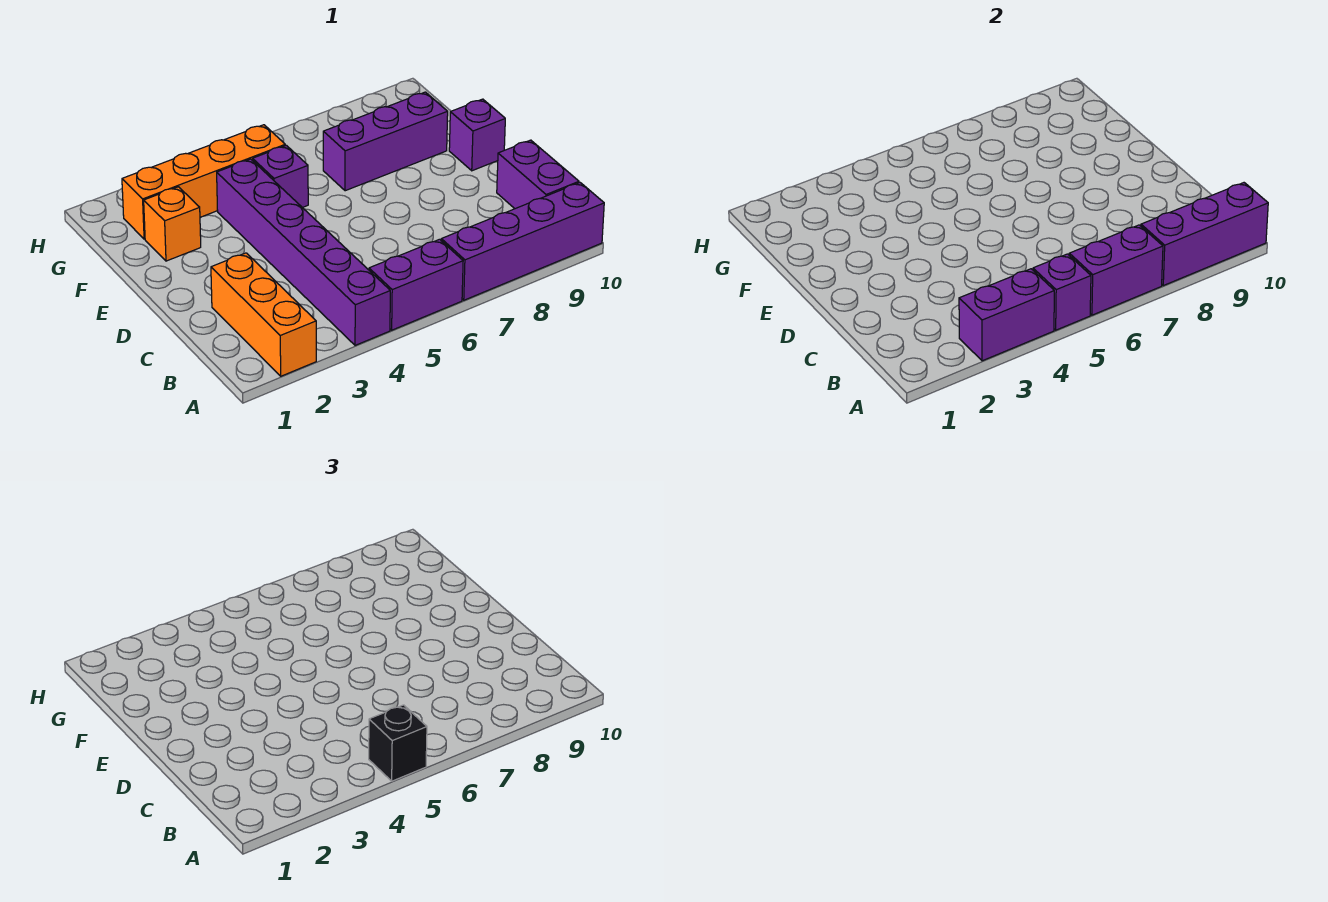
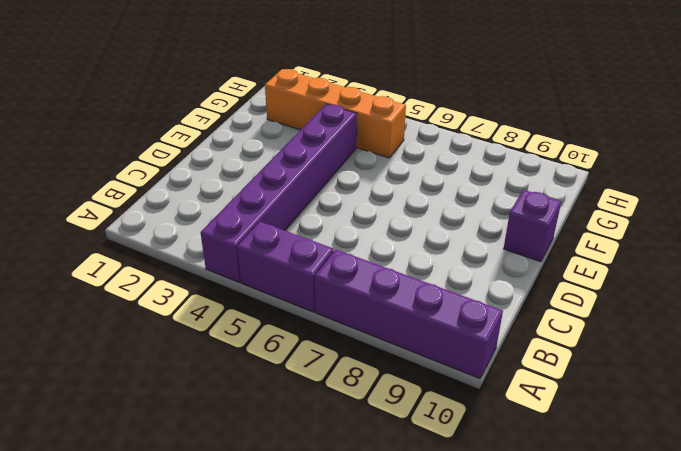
none -> orange brick A2:C2 level 1
none -> purple brick B10:C10 level 1
none -> orange brick F2 level 1

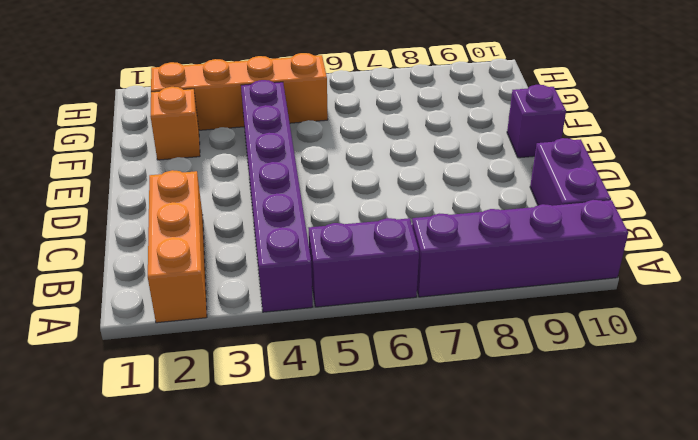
none -> purple brick F5 level 1
none -> purple brick F7:F9 level 1
none -> purple brick A3:A4 level 2

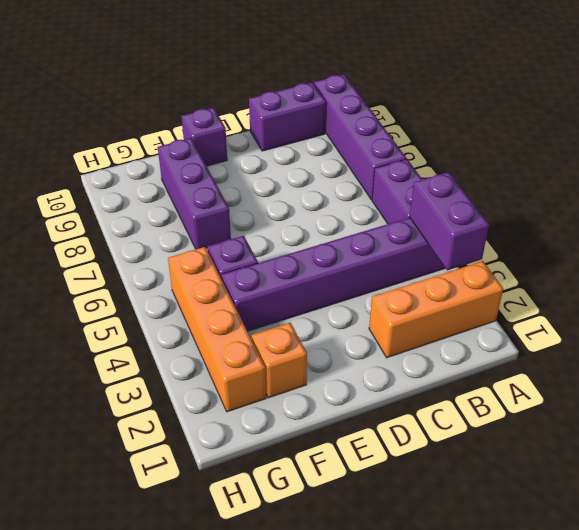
none -> purple brick A5 level 2
none -> purple brick A6:A7 level 2
none -> purple brick A8:A10 level 2

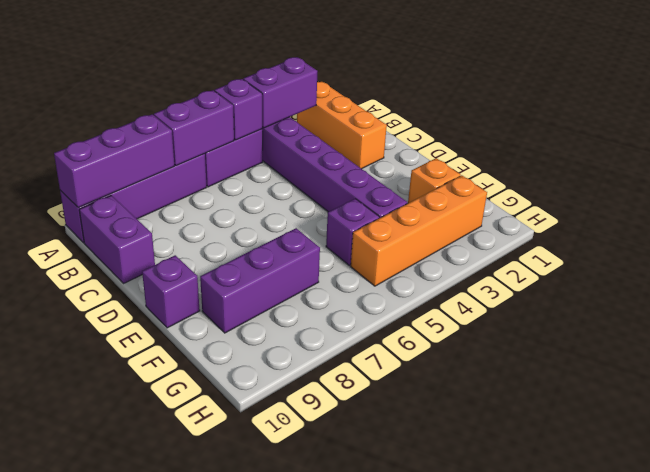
none -> black brick A5 level 3

